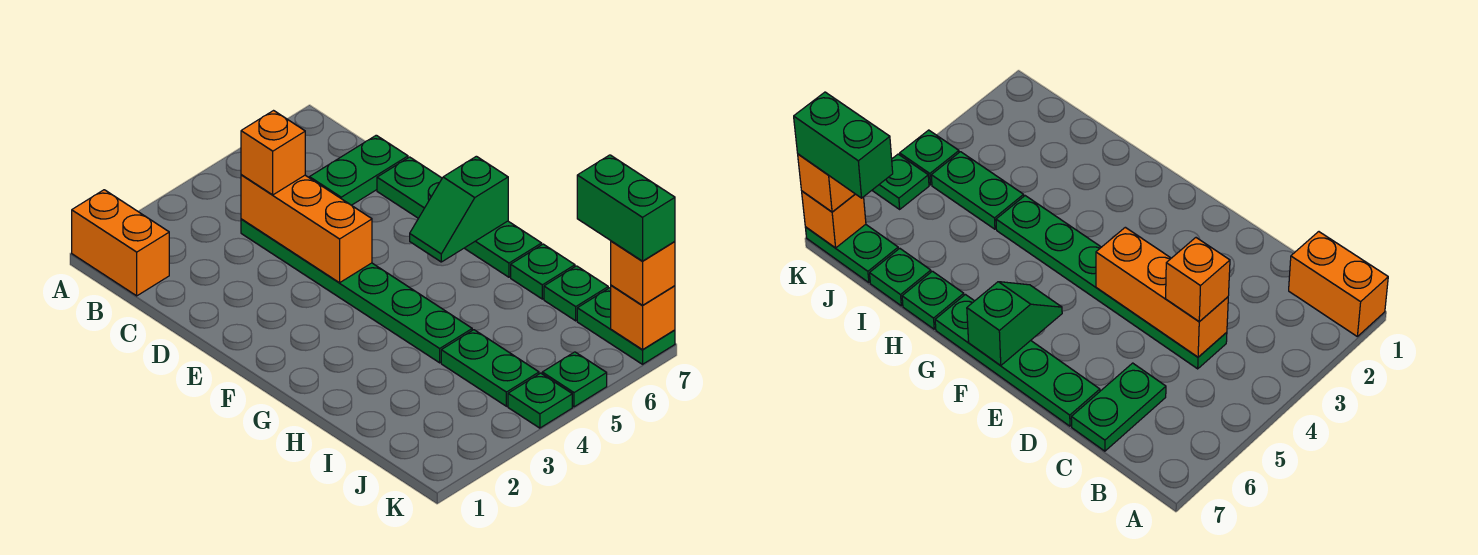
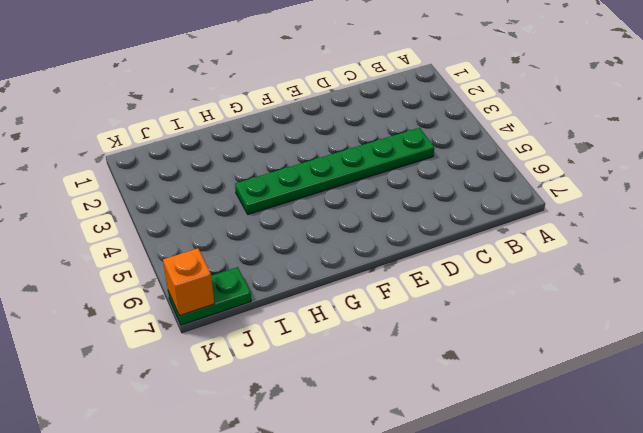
none -> orange brick A1:B1 level 1
none -> green plate C6:C7 level 1
none -> green plate D7:G7 level 1

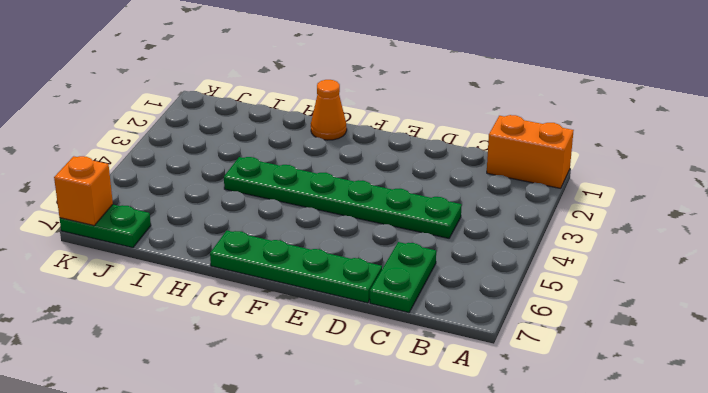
orange cone G1 level 1 -> none
none -> green plate H7 level 1
none -> green plate I4:J4 level 1
none -> green plate I7 level 1

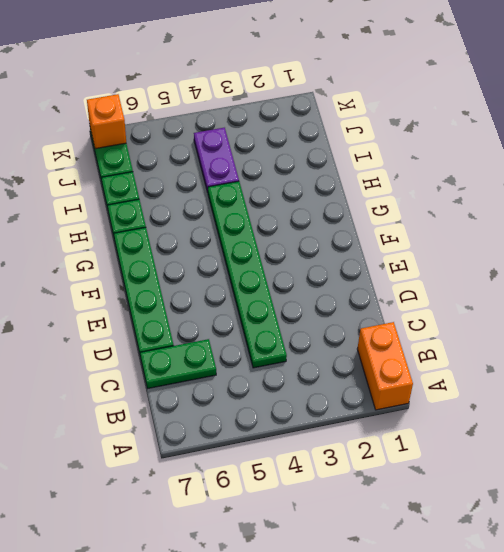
purple plate I4:J4 level 1 -> green plate I4:J4 level 1
none -> green plate K4 level 1
none -> green plate K5 level 1
none -> orange brick C4:E4 level 2

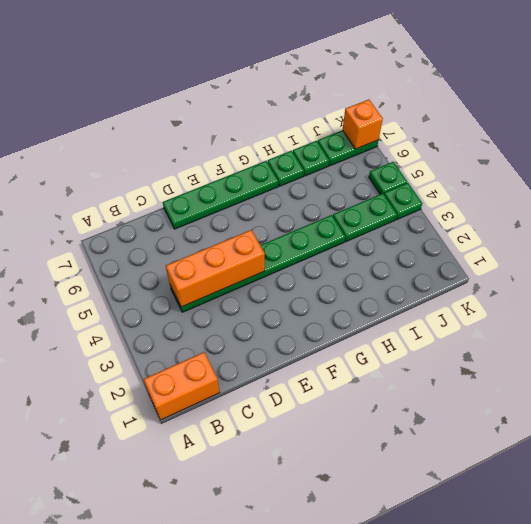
none -> green plate C6:C7 level 1
none -> green slope F6:F7 level 2 top 7
none -> orange brick C4 level 3

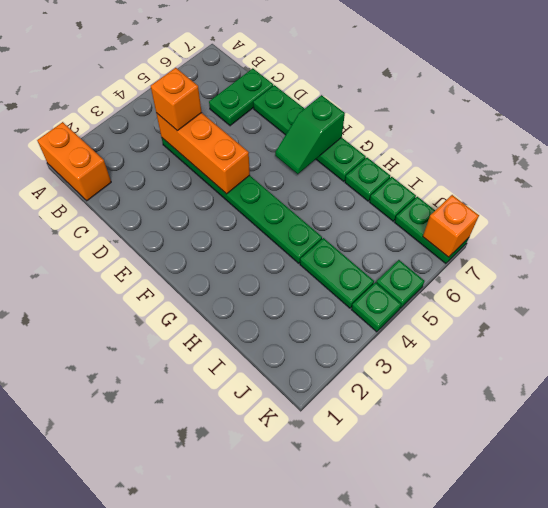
none -> orange brick K7 level 3
none -> green brick J7:K7 level 4

